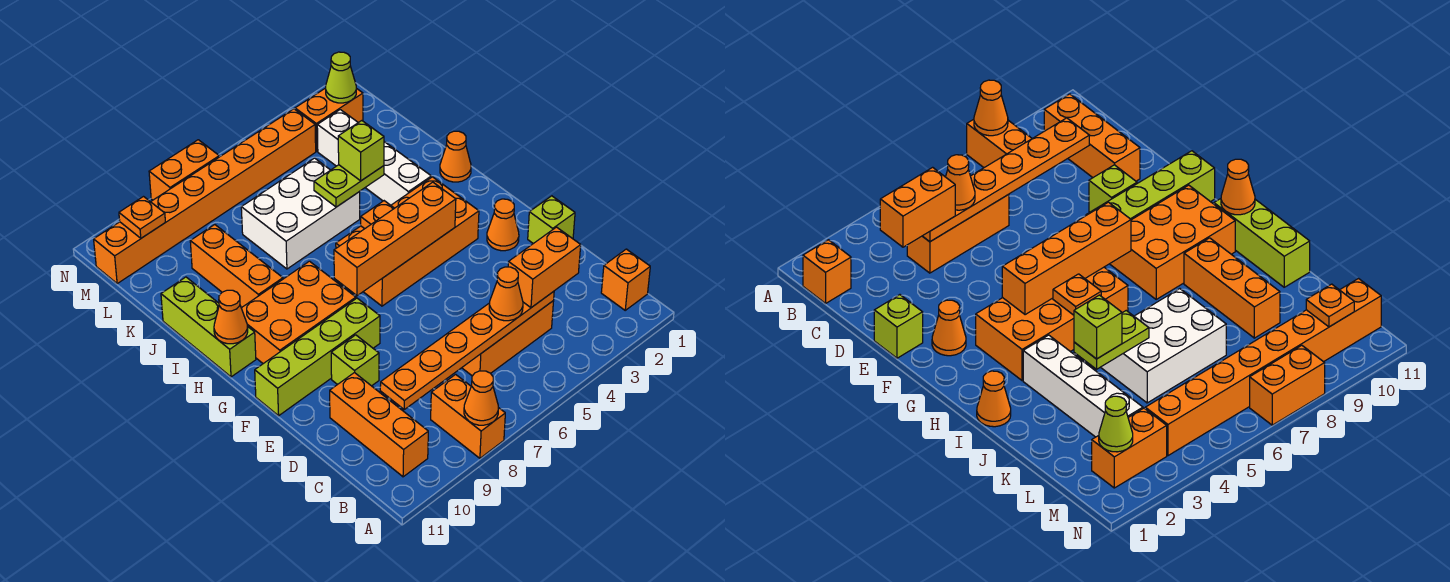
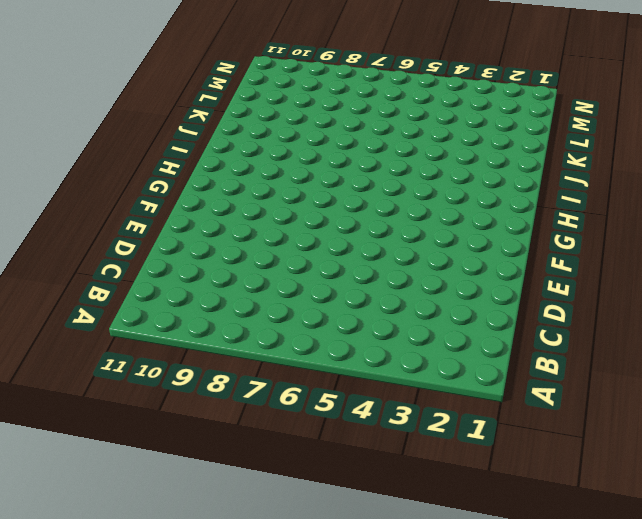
none -> orange brick A8:B8 level 1
none -> orange brick B1 level 1
none -> orange brick B10:D10 level 1

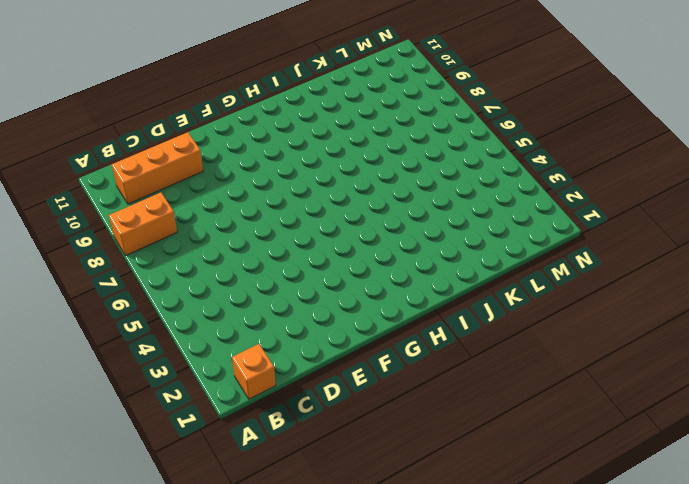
none -> orange brick C4:C6 level 1
none -> lime brick E1 level 1
none -> lime brick E9 level 1

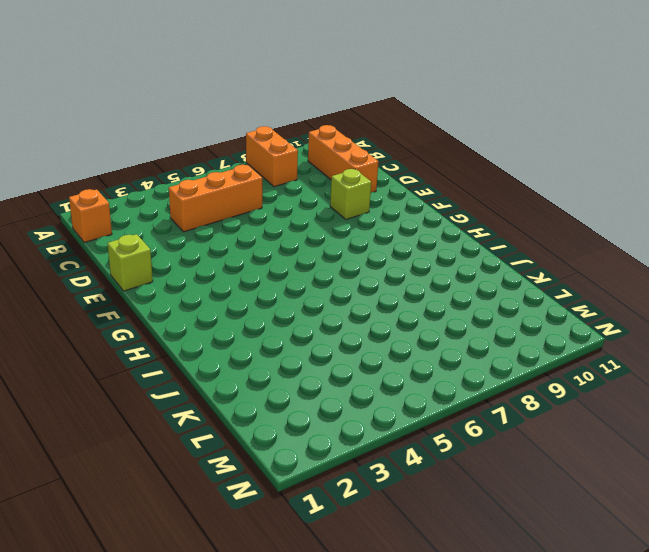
none -> orange cone F2 level 1
none -> lime brick F8:F11 level 1
none -> orange brick G3:H6 level 1

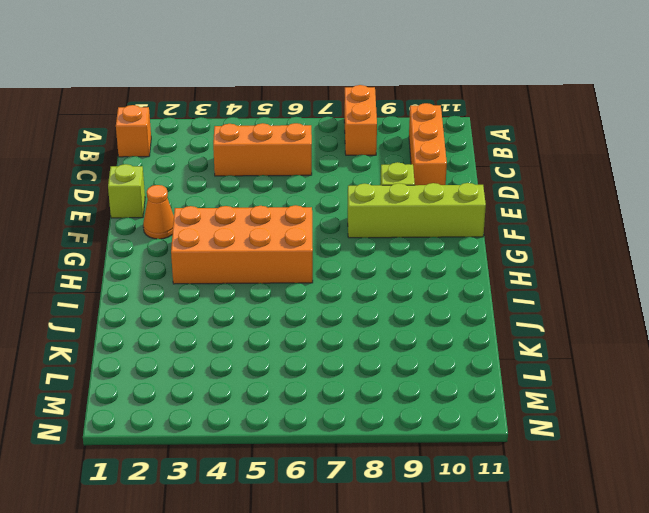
none -> orange brick G8:H10 level 1
none -> lime brick H11:J11 level 1
none -> orange cone I1 level 1

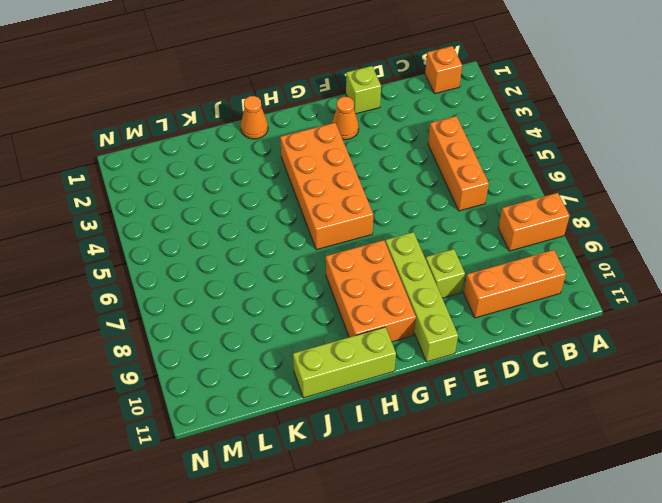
none -> white brick I3:L3 level 1
none -> orange brick I9:K9 level 1
none -> white brick J5:K7 level 1

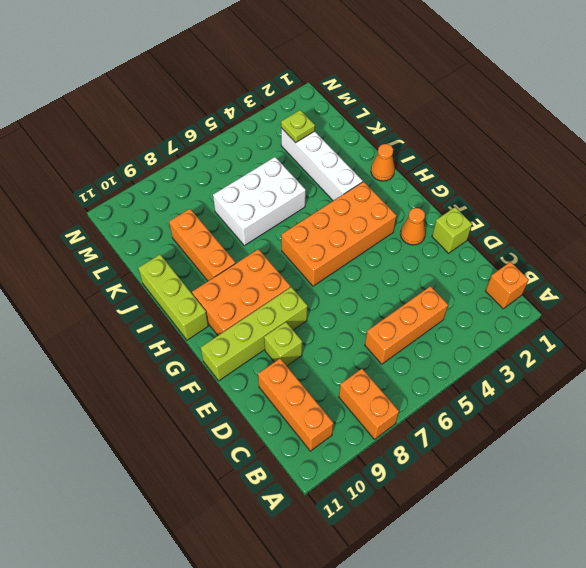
lime plate L3 level 2 -> none
none -> orange brick M2:M3 level 1
none -> orange brick M4:M11 level 1
none -> orange brick N7:N8 level 1

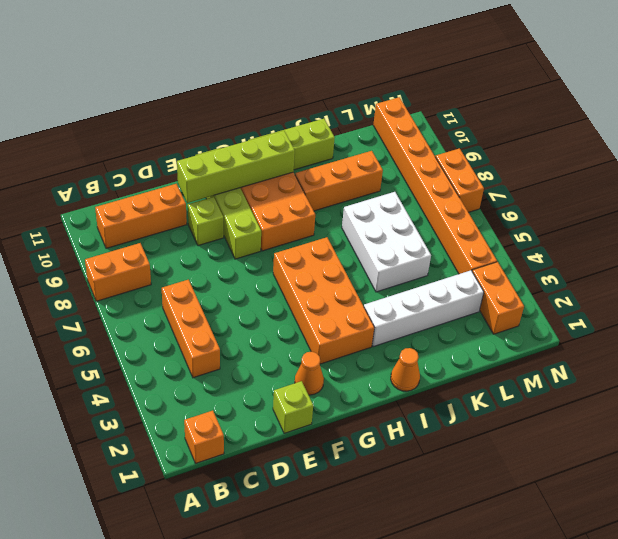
lime brick E10:H10 level 2 -> none
none -> orange cone A8 level 2
none -> orange plate C4:C9 level 2
none -> orange brick G4:G7 level 2

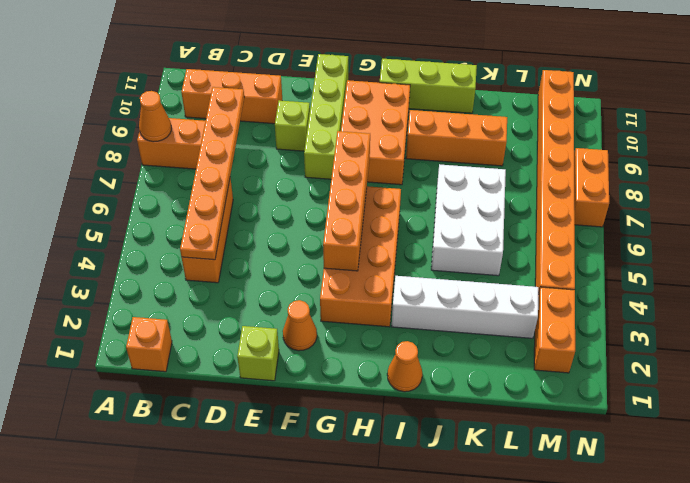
none -> orange plate H5 level 2
none -> orange cone H11 level 2
none -> lime plate J4:J5 level 2

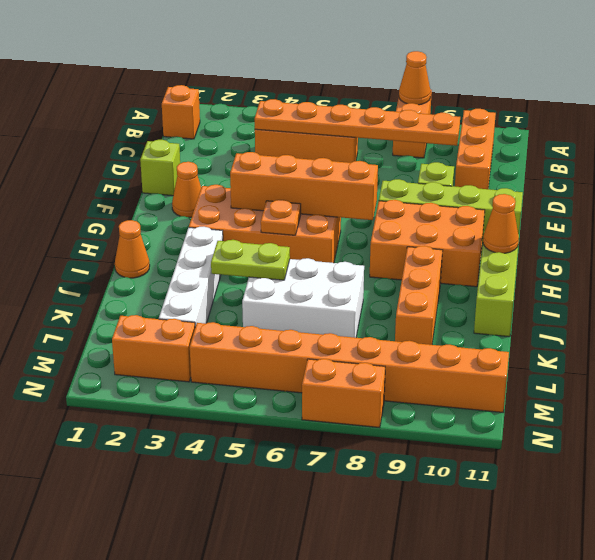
none -> lime cone M2 level 2
none -> orange plate M10 level 2
none -> orange brick C3:C4 level 3

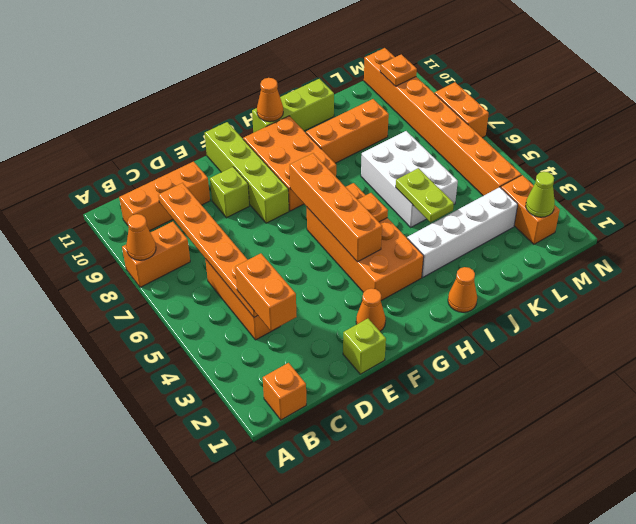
none -> orange cone C5 level 3
none -> lime brick J4 level 3

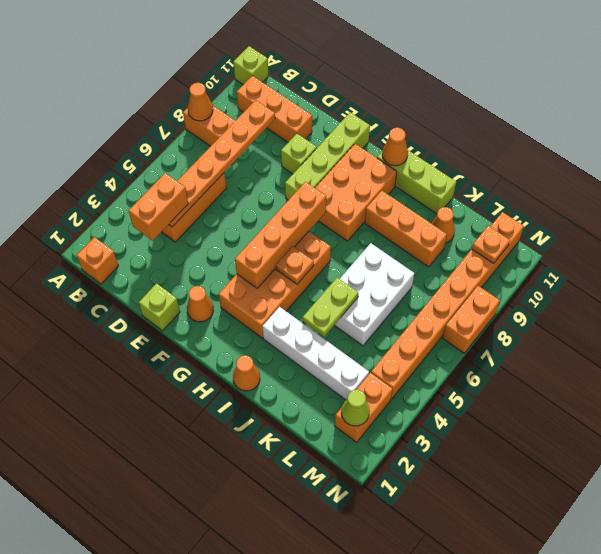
lime brick A11 level 1 -> lime brick J4 level 3
orange cone K10 level 1 -> orange cone C5 level 3

